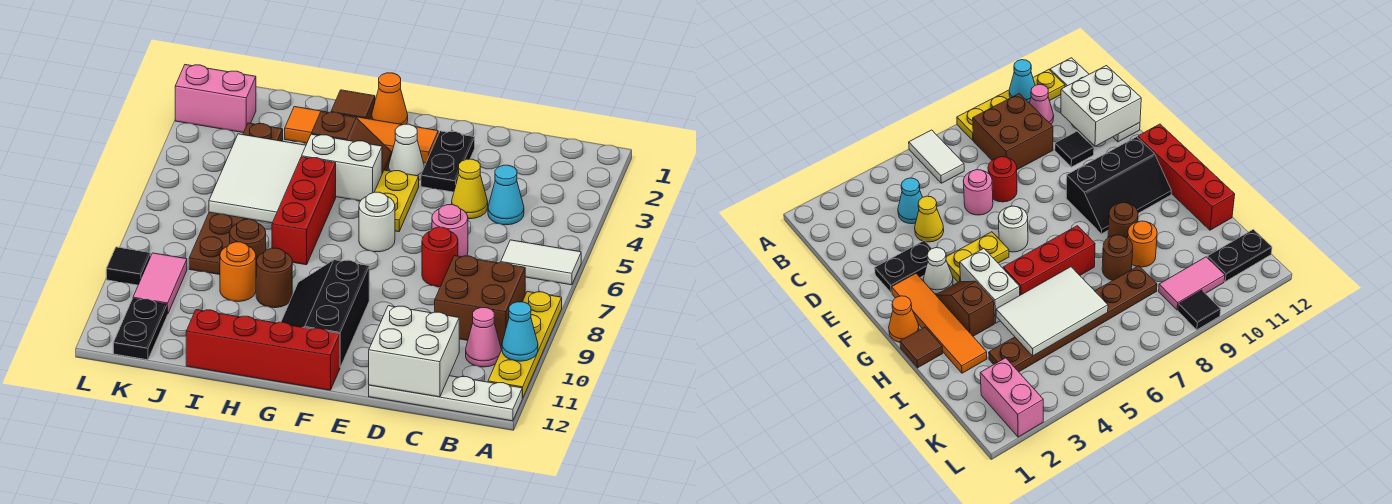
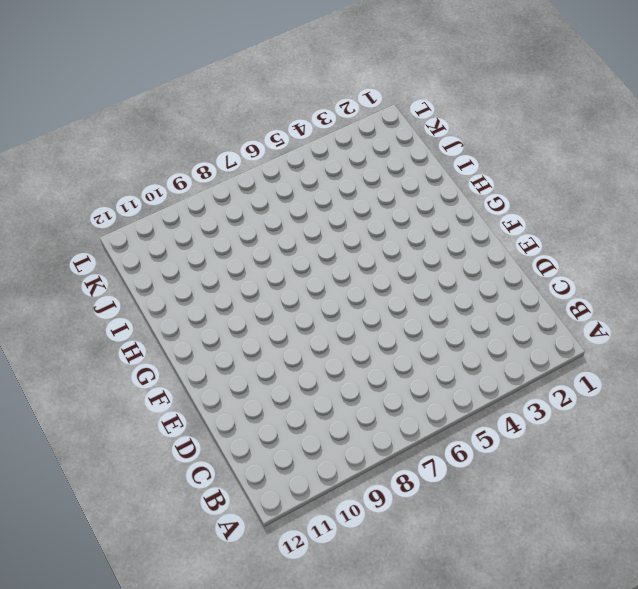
none -> white tile A6:B6 level 1
none -> yellow plate A8:A11 level 1
none -> white plate A12:D12 level 1
none -> brown brick B8:C9 level 1

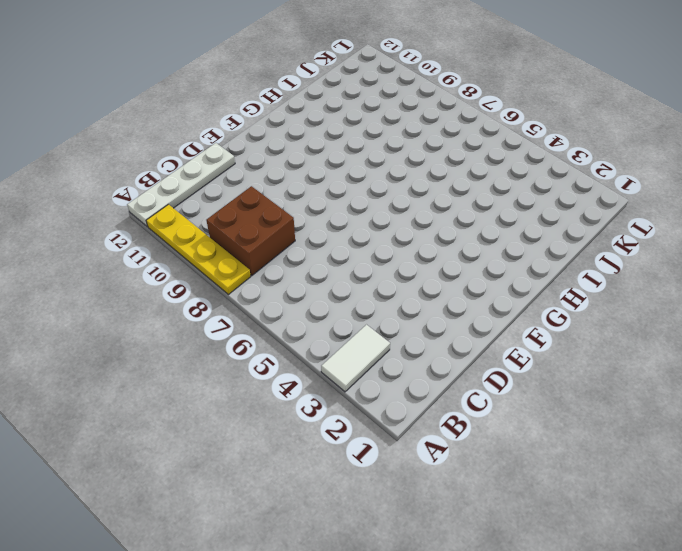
white tile A3:B3 level 1 -> white tile A6:B6 level 1
none -> pink cone B10 level 1
none -> cyan cone C4 level 1
none -> yellow cone D4 level 1
none -> pink round brick D6 level 1

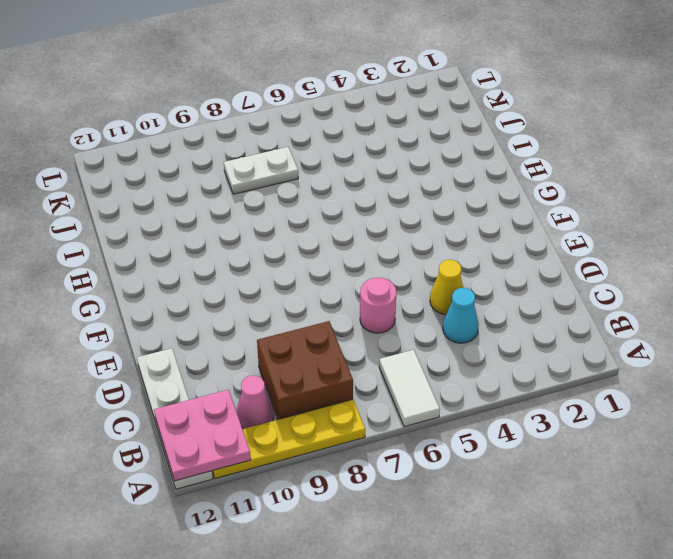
pink plate A11:B12 level 2 -> none
white plate J7:J8 level 1 -> brown plate J3:J8 level 1
none -> red round brick D7 level 1
none -> black tile D10 level 1
none -> black plate E2:E3 level 1
none -> orange tile F2:I2 level 1

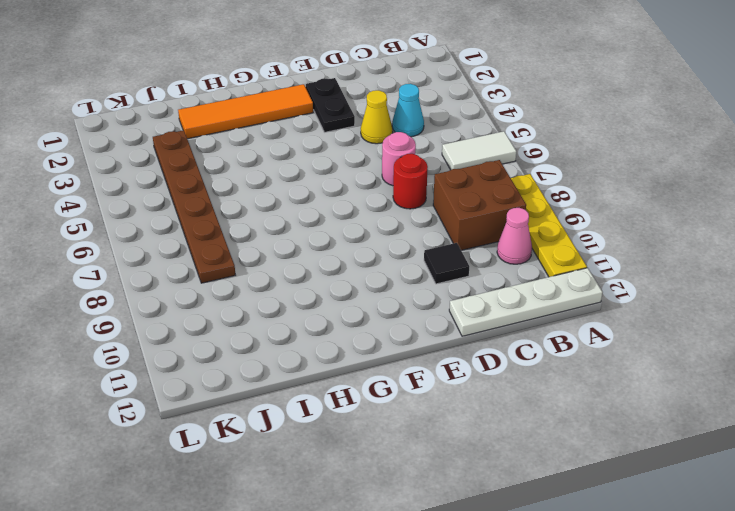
none -> white cone F3 level 1
none -> yellow plate F4:F5 level 1
none -> white round brick F6 level 1
none -> black slope F9:G11 level 1 top F

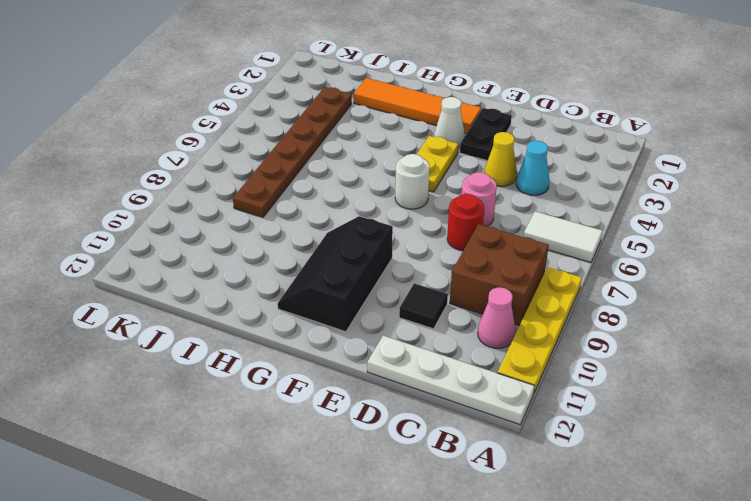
none -> red brick F12:I12 level 1
none -> orange cone G1 level 1
none -> brown slope G3:H3 level 1 top H
none -> white brick G4:H4 level 1

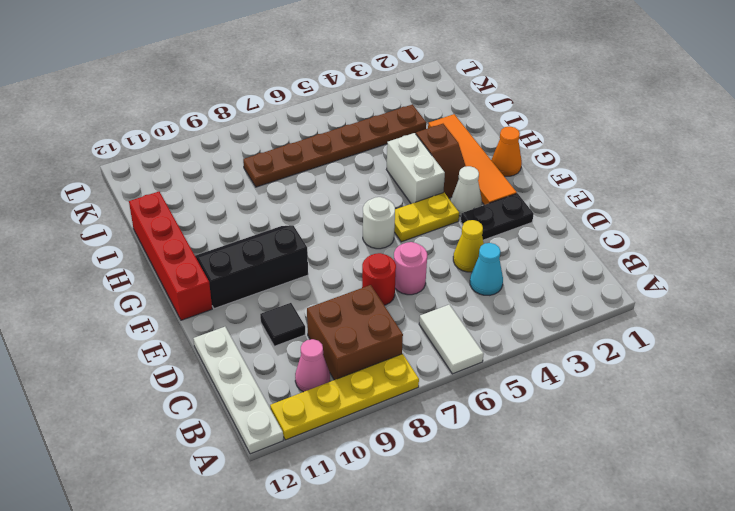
none -> brown tile H1 level 1
none -> red brick H5:H7 level 1
none -> brown round brick H9 level 1
none -> brown round brick I8 level 1

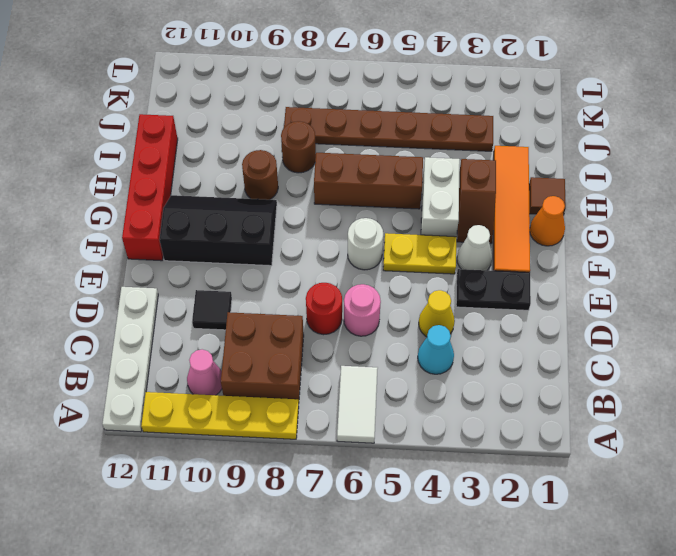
brown brick H5:H7 level 1 -> red brick H5:H7 level 1
none -> orange round brick I9 level 1
none -> pink brick K2:L2 level 1
none -> pink tile K9:K10 level 1
none -> black plate K11:K12 level 1

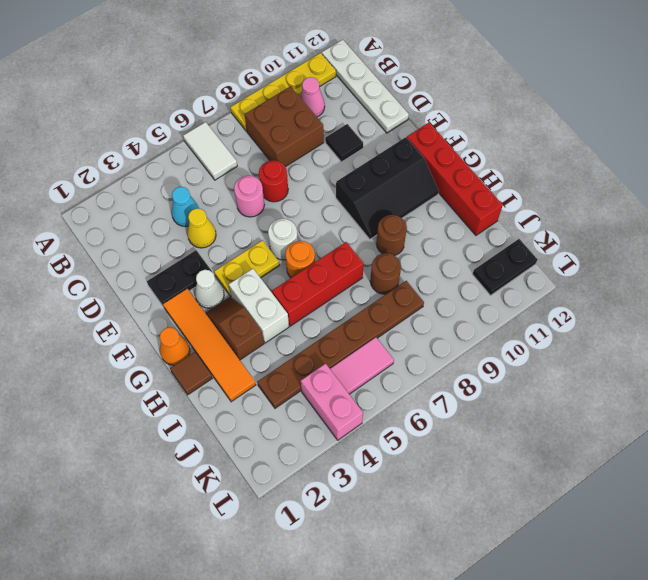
orange round brick G6 level 1 -> orange round brick I9 level 1
pink brick K4:L4 level 1 -> pink brick K2:L2 level 1
pink tile K5:K6 level 1 -> pink tile K9:K10 level 1
none -> black tile L9 level 1
none -> cyan cone A10 level 2
none -> white brick C11:D12 level 2
none -> white tile I4:J6 level 2

